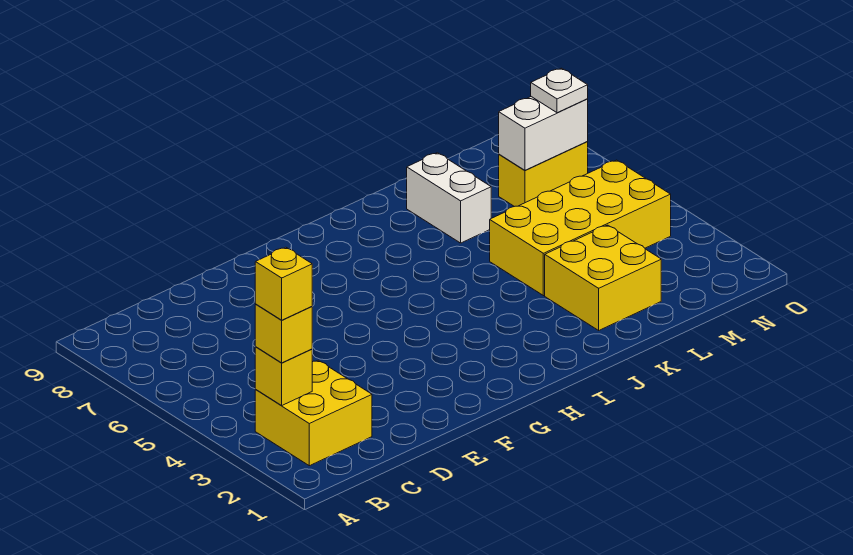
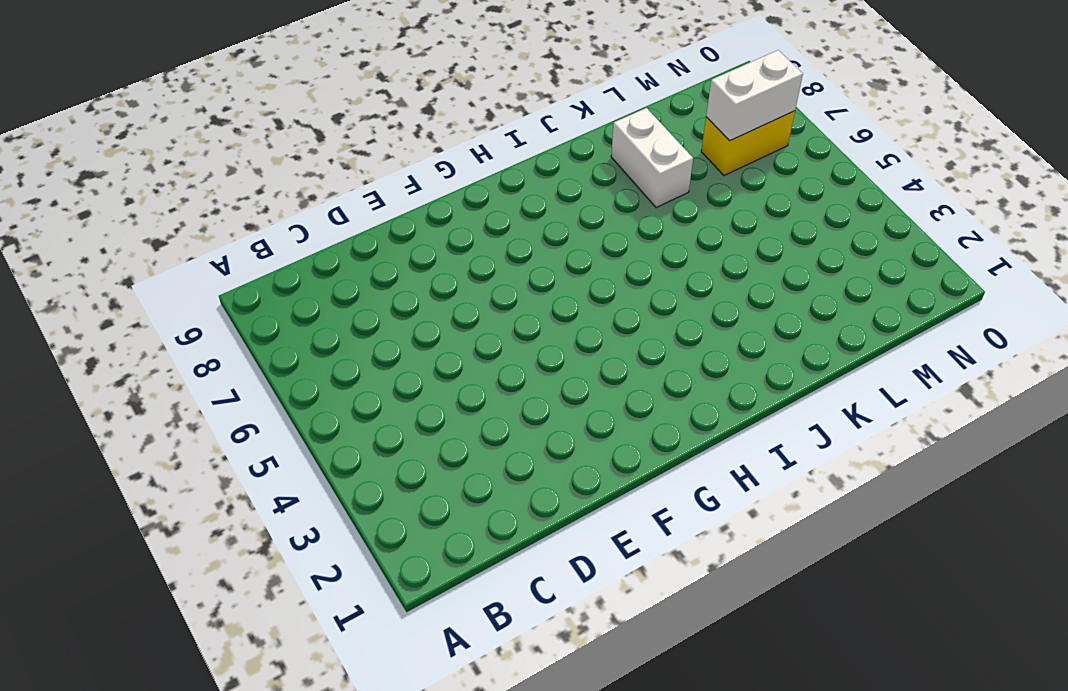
none -> yellow brick B2:C3 level 1
none -> yellow brick K2:L3 level 1

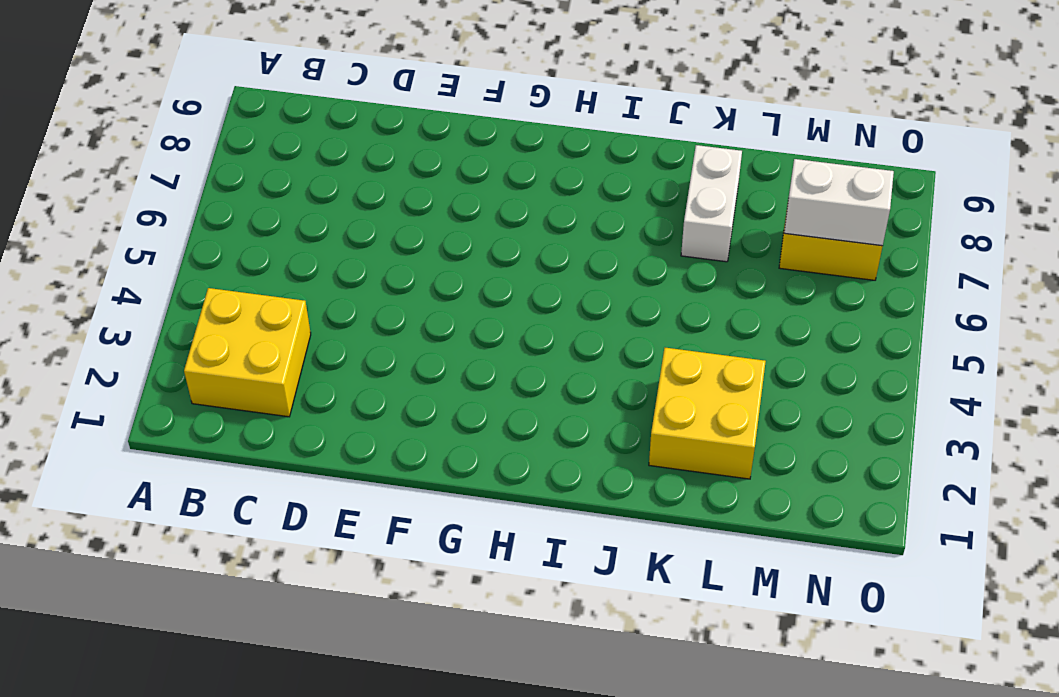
none -> yellow brick K4:N5 level 1
none -> yellow brick B3 level 2

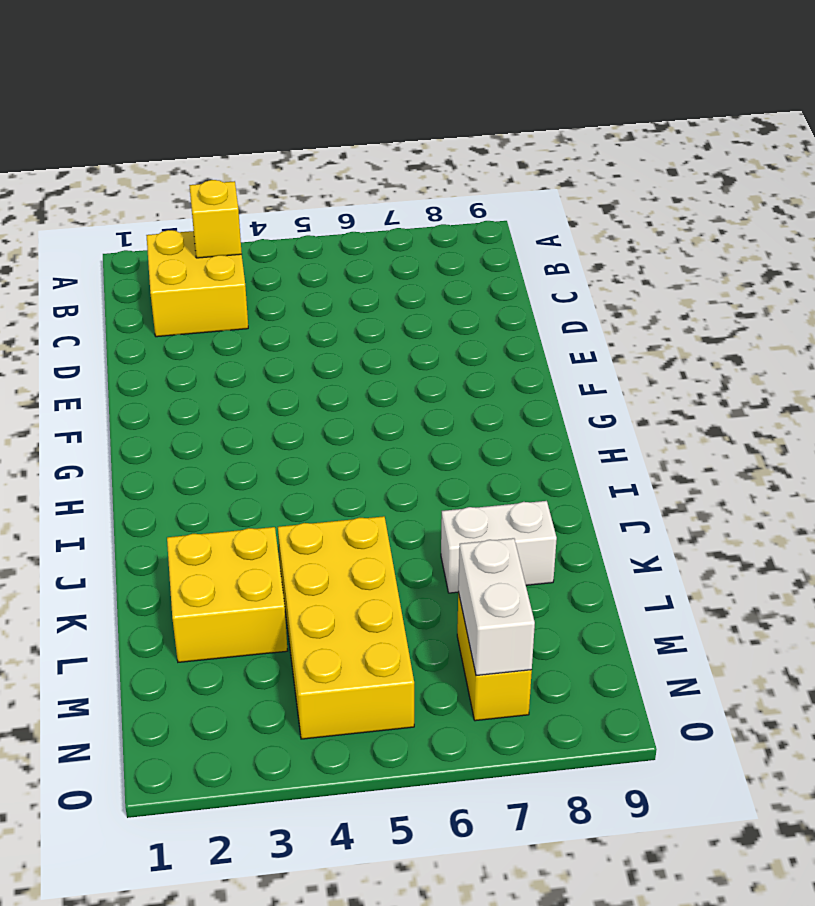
none -> yellow brick B3 level 3
none -> white plate N7 level 3

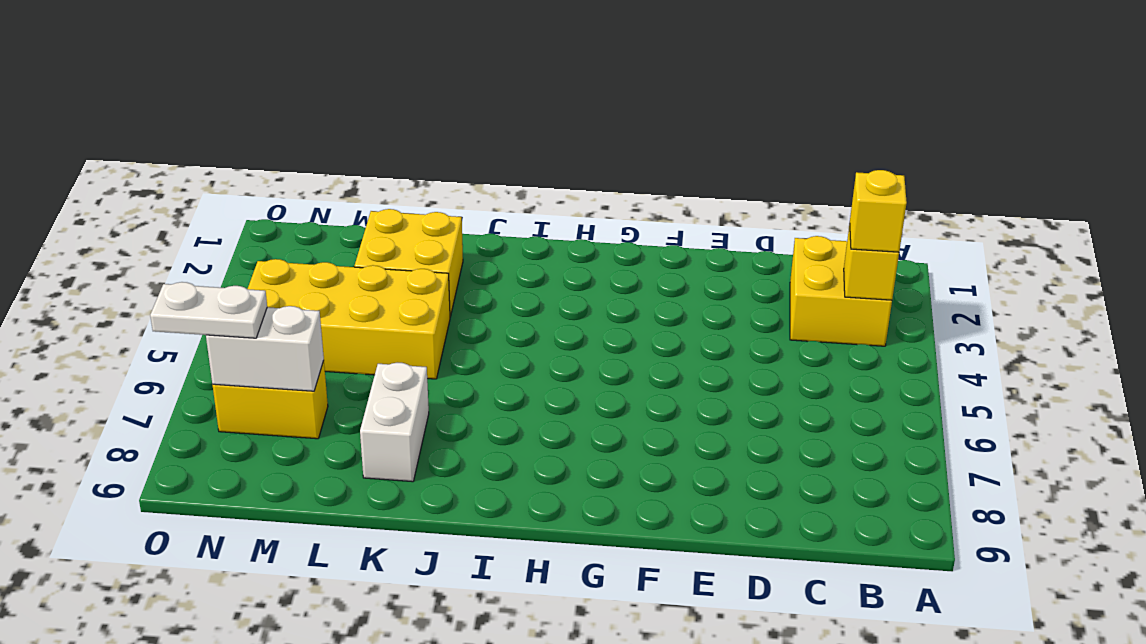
white plate N7:O7 level 3 -> white plate N7 level 3
none -> yellow brick B3 level 4

